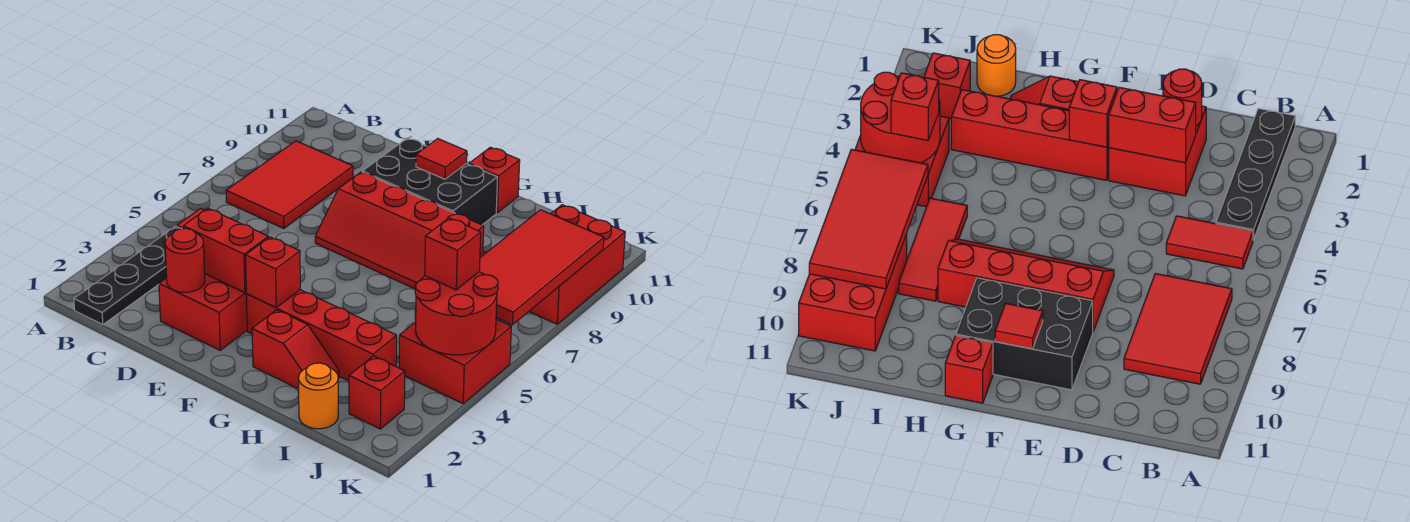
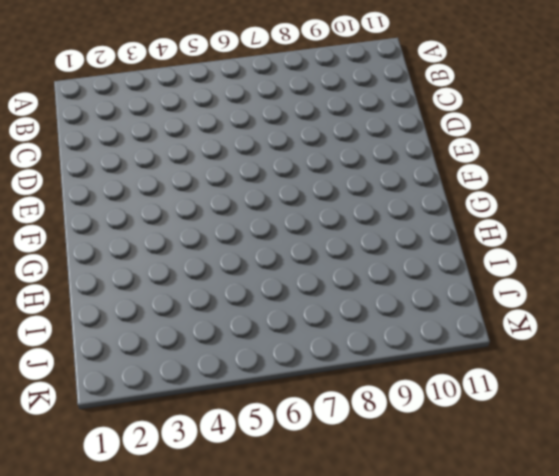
none -> black plate B1:B4 level 1
none -> red tile B5:C5 level 1
none -> red tile B7:C9 level 1

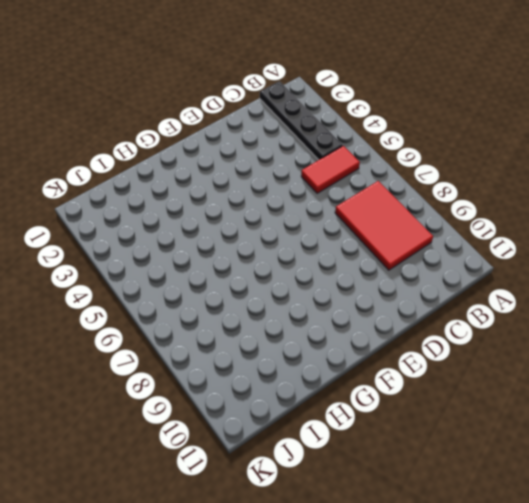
none -> red brick D2:E3 level 1
none -> red slope E7:H8 level 1 top 8
none -> black brick E9:G10 level 1

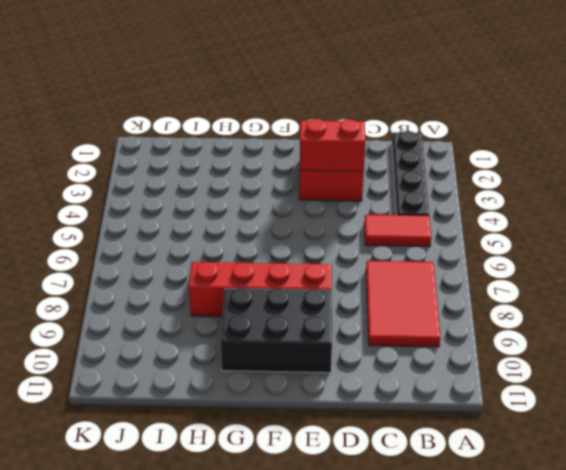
none -> red brick F3:I3 level 1
none -> red slope G2:H2 level 1 top G
none -> red brick G11 level 1

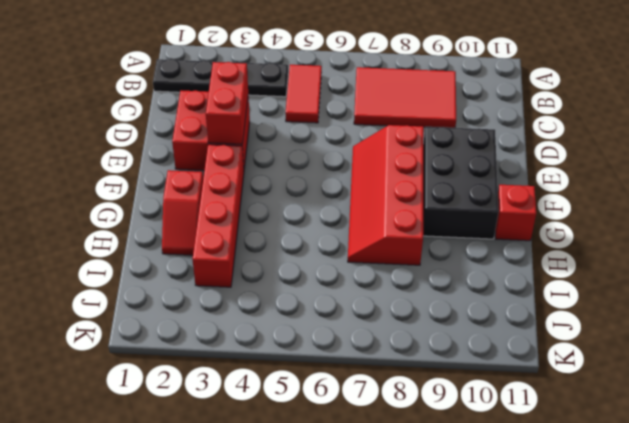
none -> orange round brick I1 level 1
none -> red tile I6:I8 level 1
none -> red brick J2 level 1

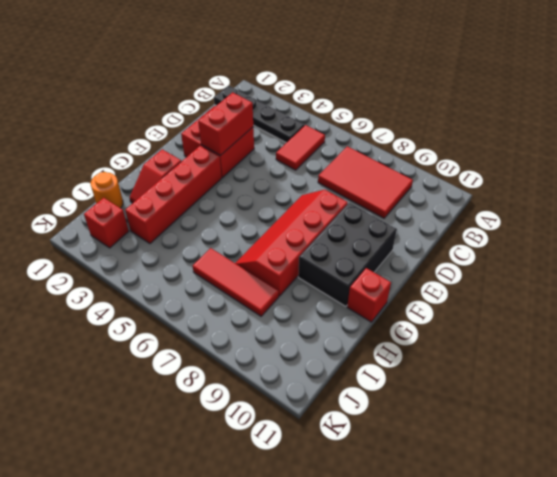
none -> red brick J4:K5 level 1
none -> red brick J8:K10 level 1
none -> red round brick D2 level 2

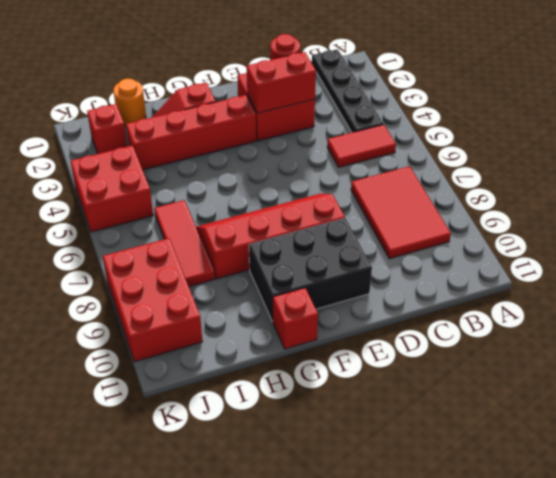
none -> red brick F3 level 2
none -> red tile F10 level 2
none -> red round brick J4:K5 level 2

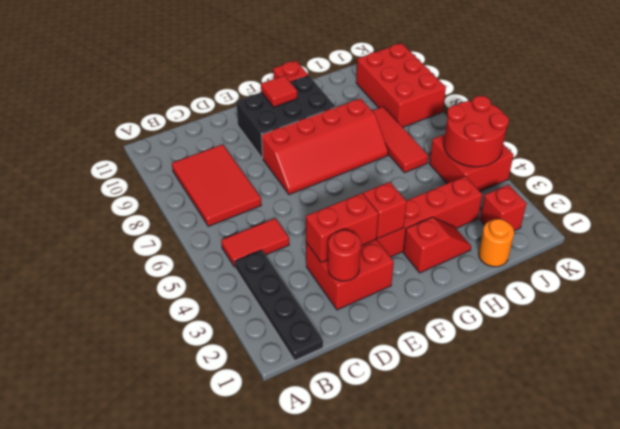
none -> red tile J6:K9 level 2
none -> red brick J5 level 3

